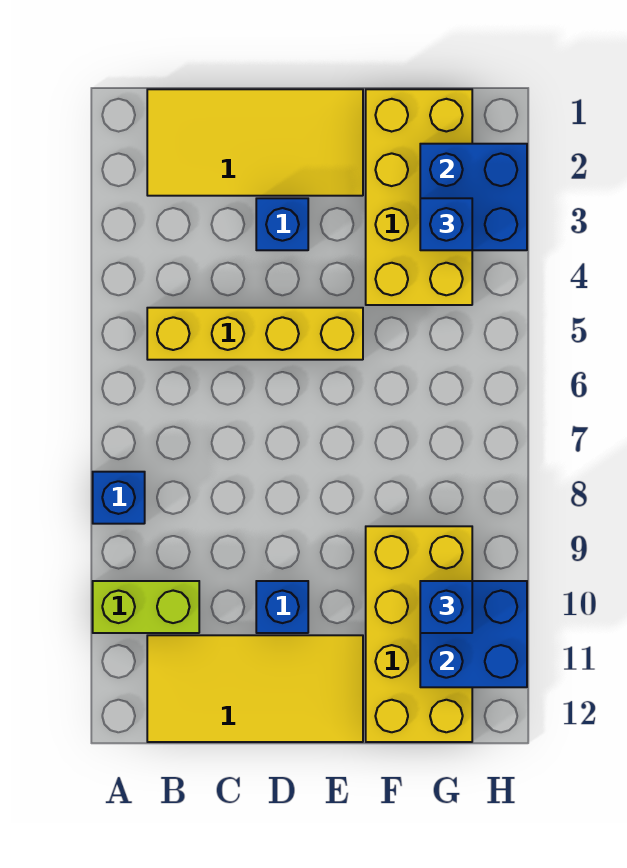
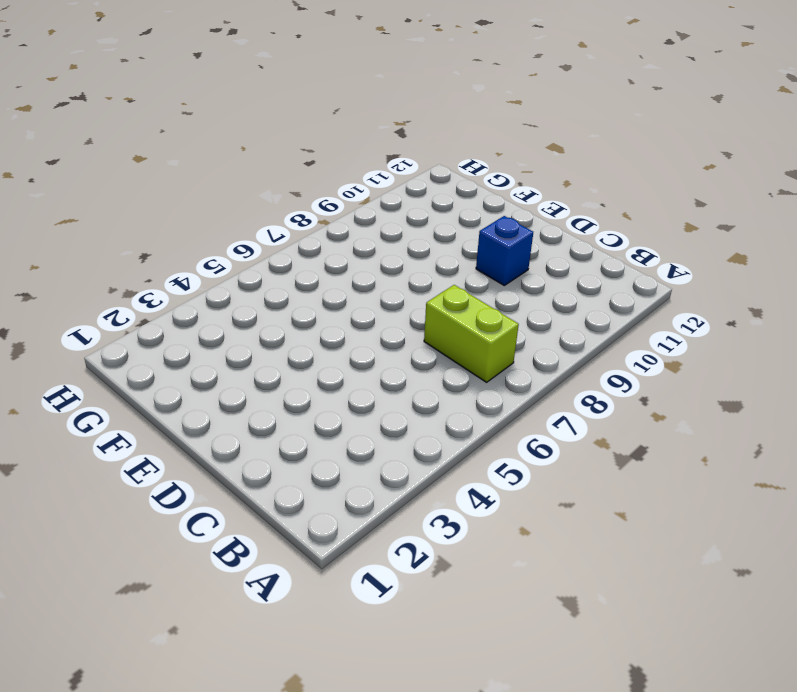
lime brick B7:C7 level 1 -> lime brick A10:B10 level 1
none -> blue brick A8 level 1
none -> yellow tile B1:E2 level 1
none -> yellow brick B5:E5 level 1

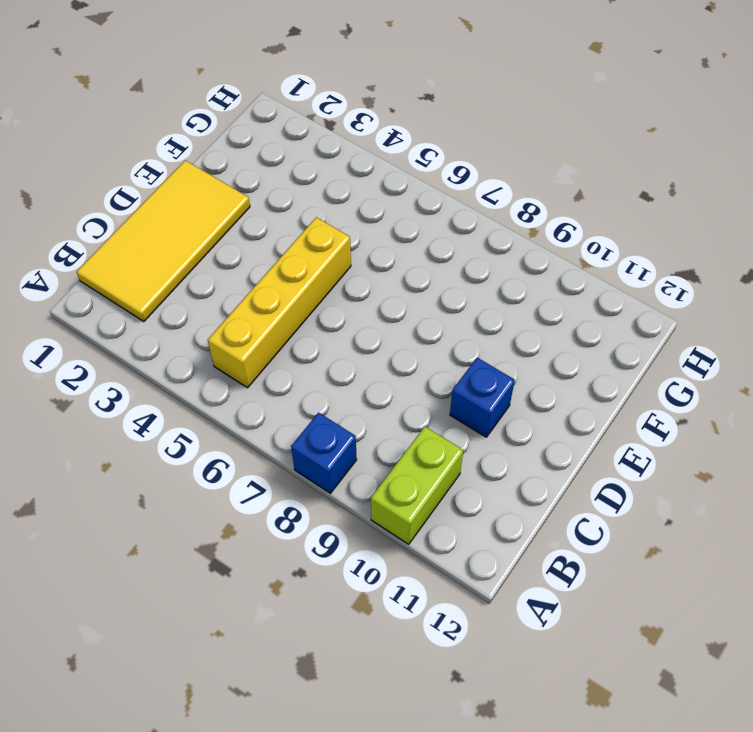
none -> yellow tile B11:E12 level 1
none -> blue brick D3 level 1
none -> yellow brick F1:G4 level 1

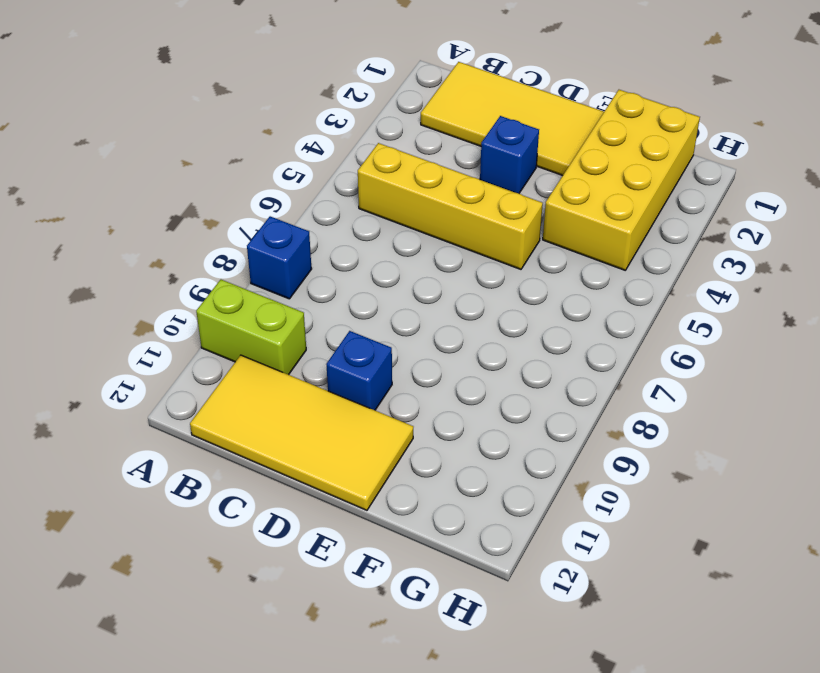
none -> yellow brick F9:G12 level 1
none -> blue brick G2:H3 level 2
none -> blue brick G10:H11 level 2

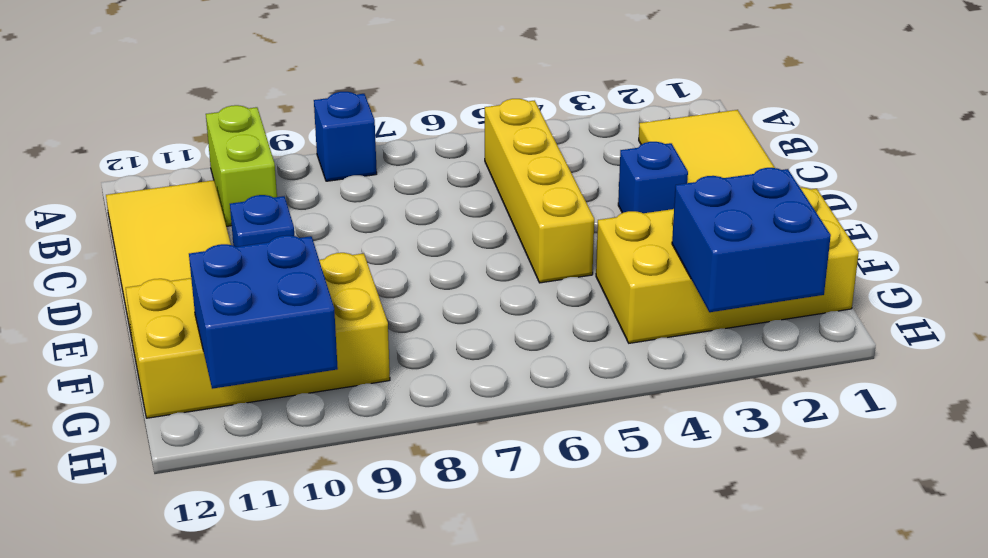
none -> blue brick G3 level 3
none -> blue brick G10 level 3

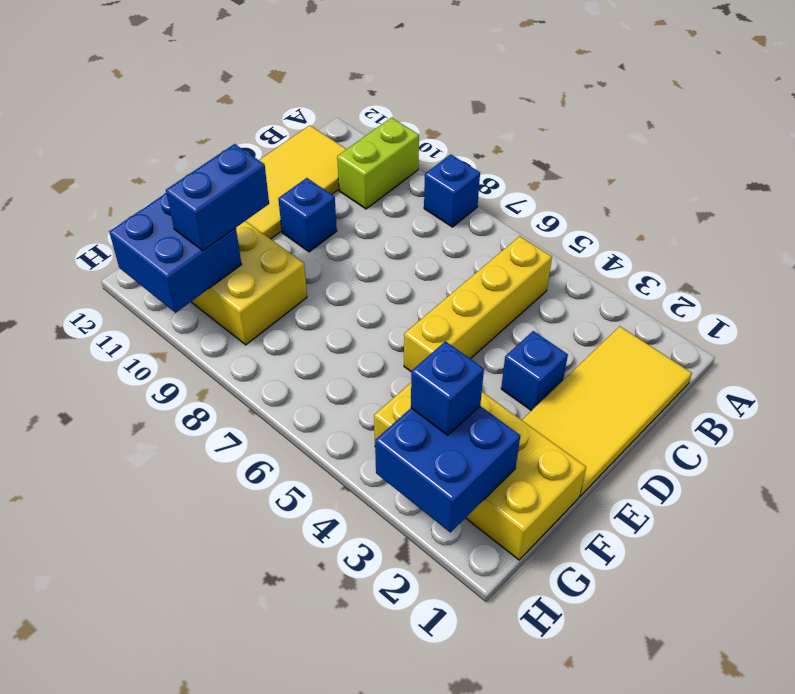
blue brick F10:G10 level 3 -> blue brick G10 level 3

